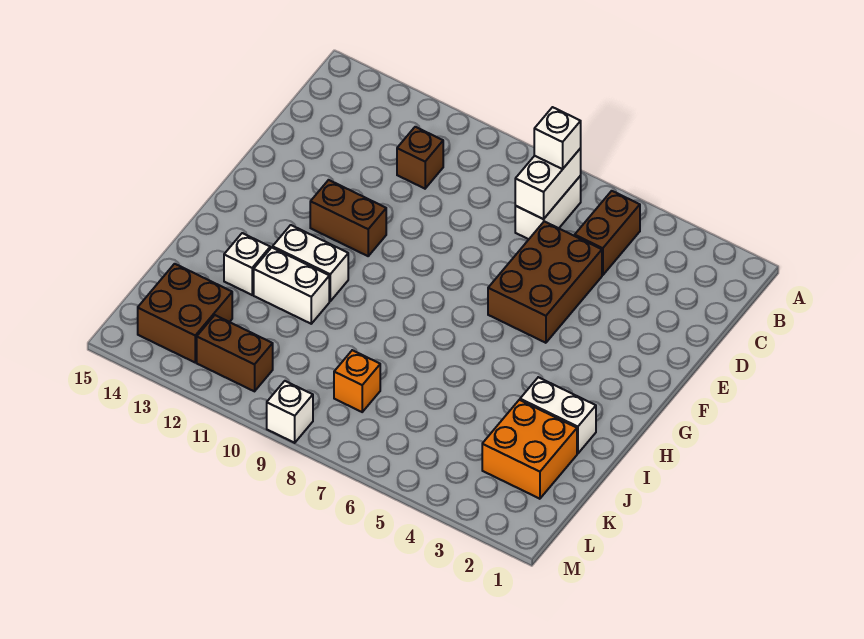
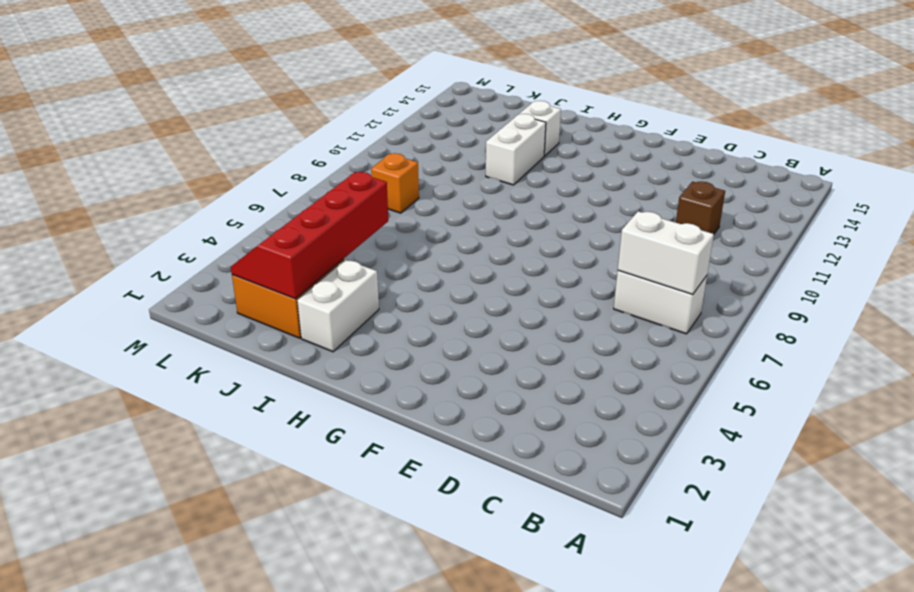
red slope J2:K5 level 2 top J -> none
none -> brown brick B5:C5 level 1
none -> brown brick D5:F6 level 1
none -> brown brick F11:F12 level 1

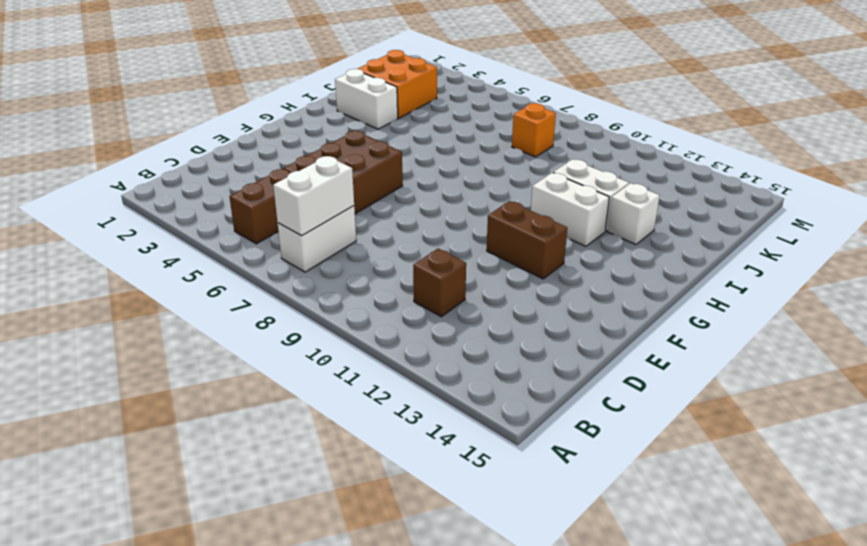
none -> brown brick K13:L14 level 1
none -> brown brick L11:L12 level 1
none -> white brick M9 level 1

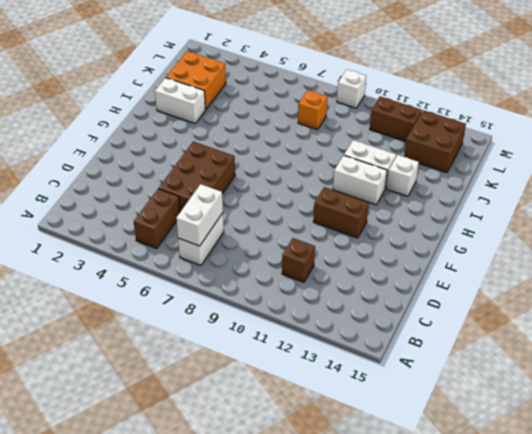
none -> white brick B7 level 3

